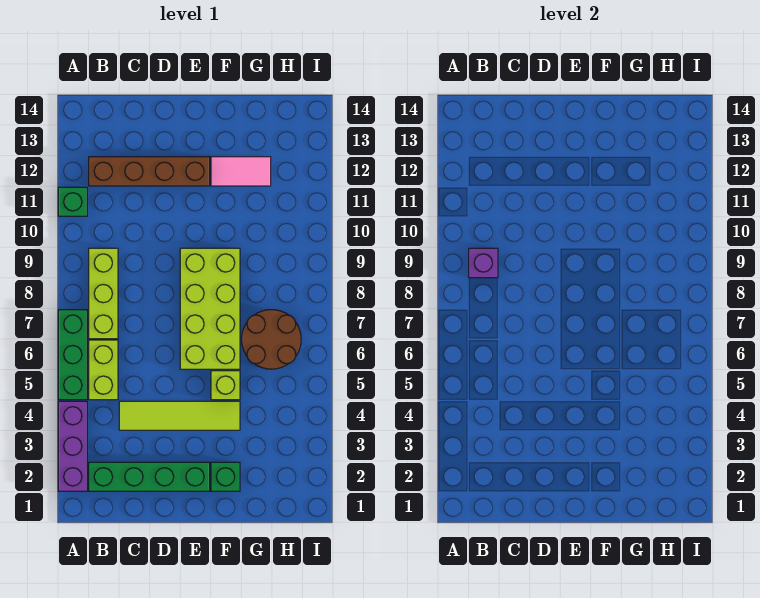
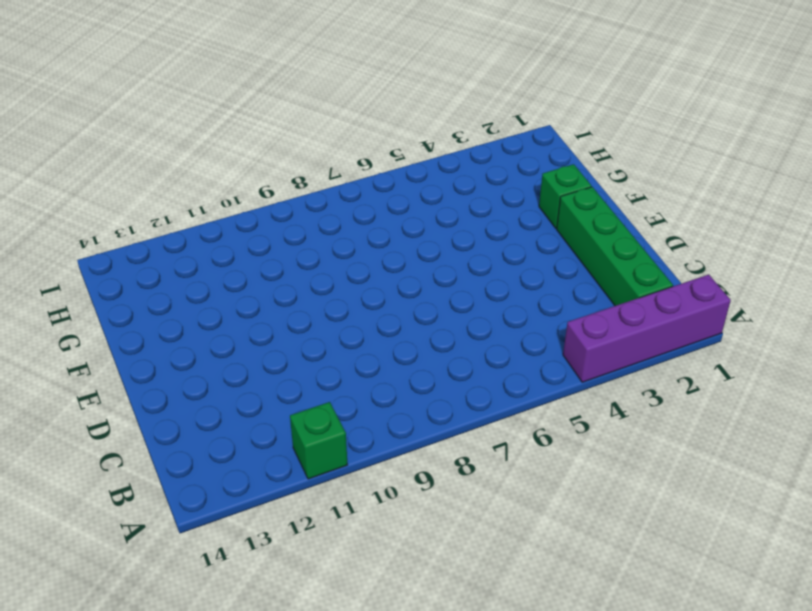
purple brick A1:A4 level 1 -> purple brick A2:A4 level 1
none -> green brick A5:A7 level 1
none -> lime brick B5:B6 level 1
none -> lime brick B7:B9 level 1

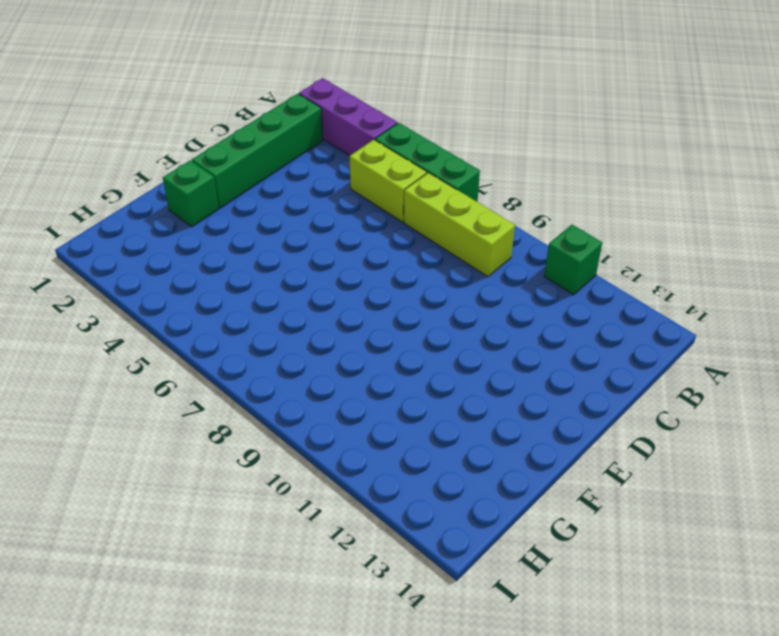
none -> brown brick B12:E12 level 1
none -> lime tile C4:F4 level 1
none -> lime brick E6:F9 level 1

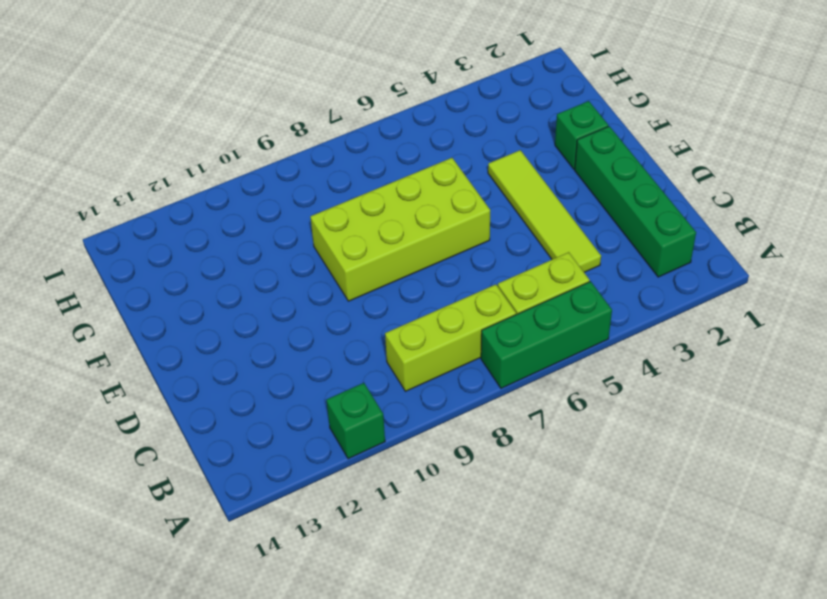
none -> purple brick A2:A4 level 1
none -> brown brick B12:E12 level 1
none -> lime brick F5 level 1

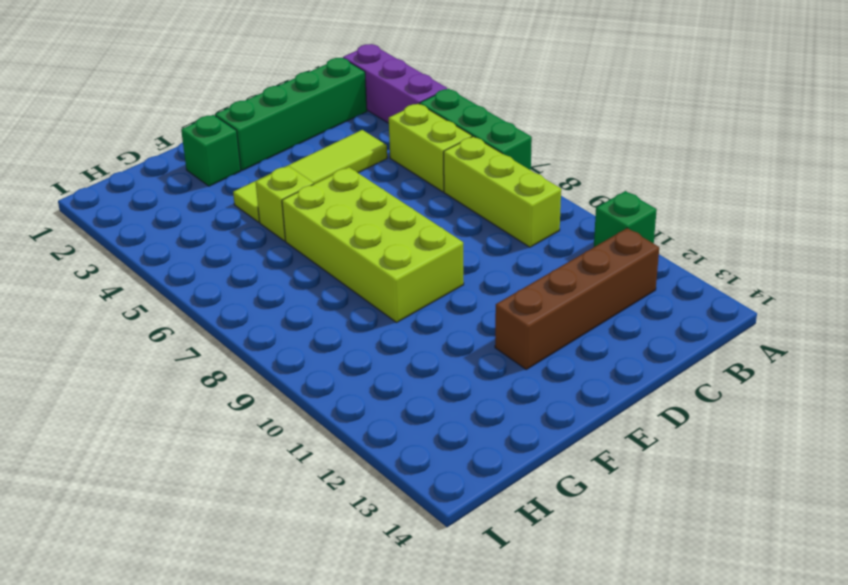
none -> pink tile F12:G12 level 1
none -> brown round brick G6:H7 level 1
none -> purple brick B9 level 2

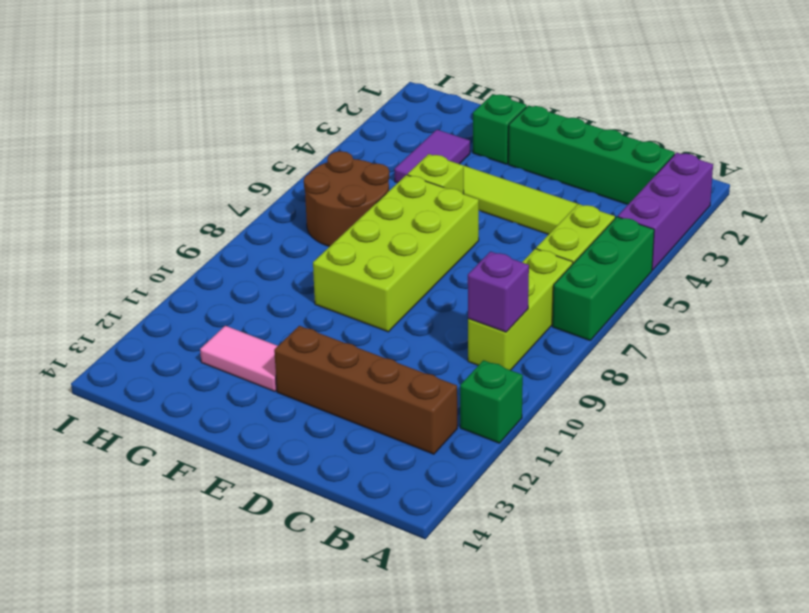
purple tile G3:G4 level 1 -> none

